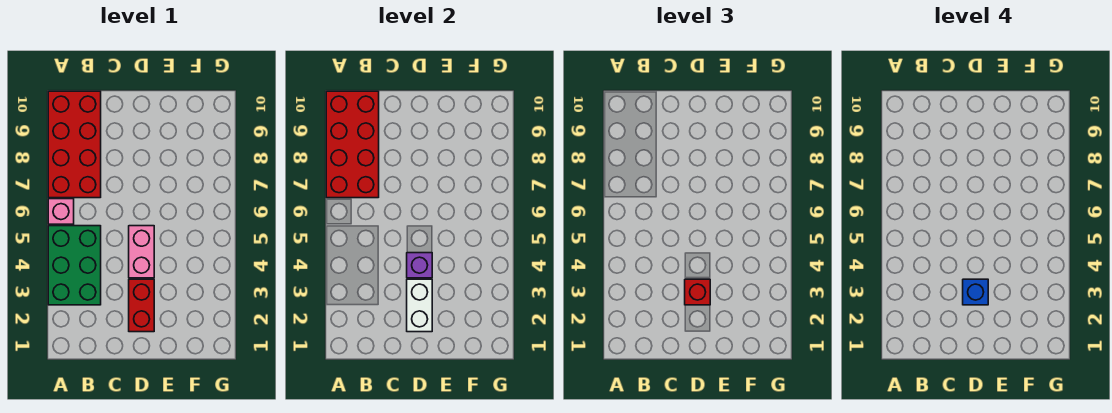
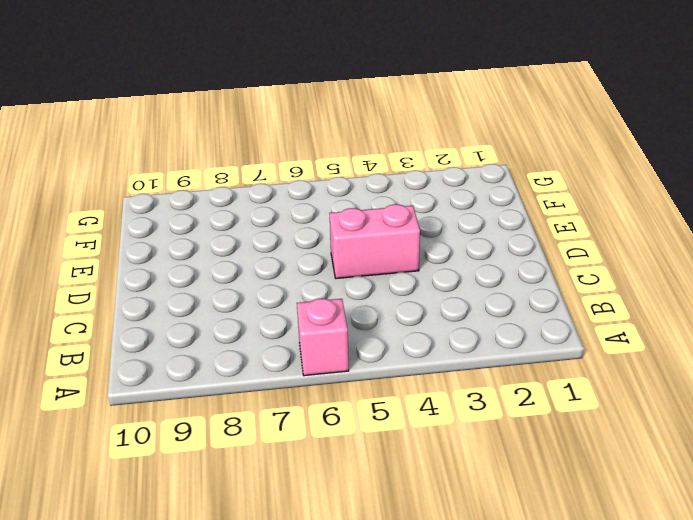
none -> green brick A3:B5 level 1
none -> red brick A7:B10 level 1

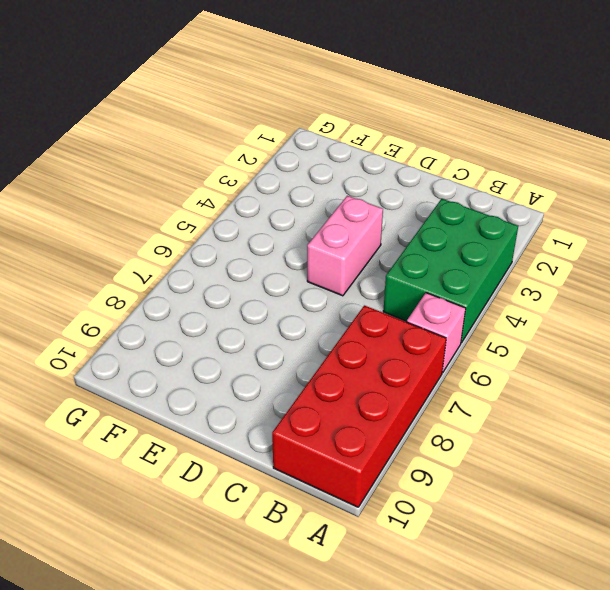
none -> red brick D2:D3 level 1
none -> red brick A7:B10 level 2

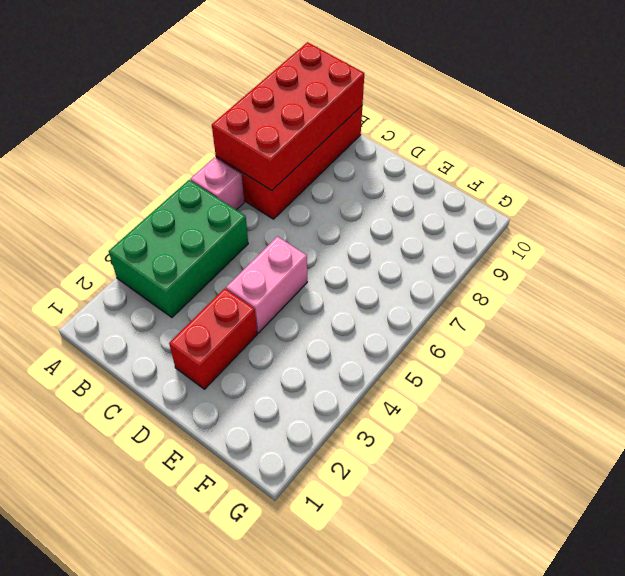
none -> white brick D2:D3 level 2
none -> purple brick D4 level 2

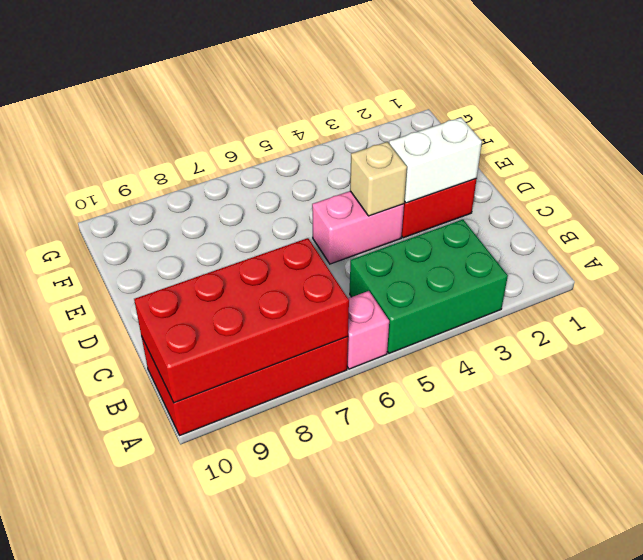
tan brick D4 level 2 -> purple brick D4 level 2
none -> red brick D3 level 3
none -> blue brick D3 level 4

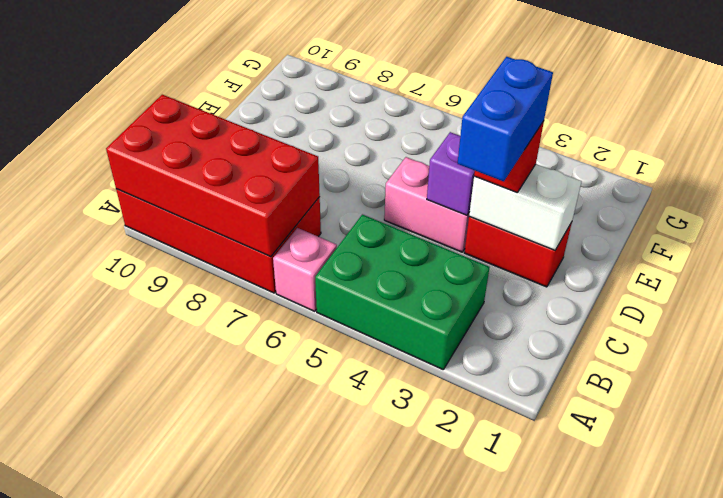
blue brick C3:D3 level 4 -> blue brick D3 level 4

